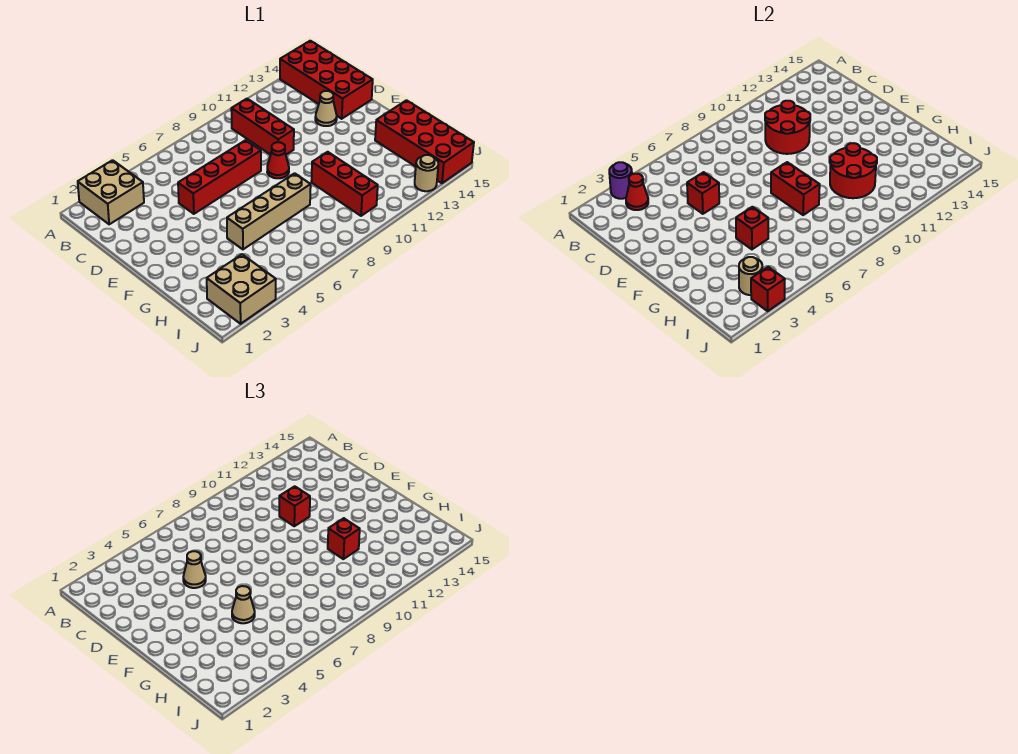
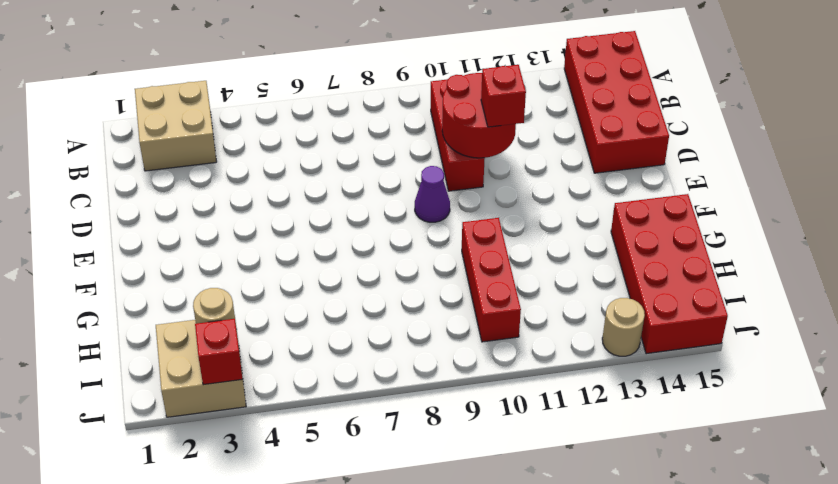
purple cone E9 level 1 -> red cone E9 level 1
none -> red brick D5:D8 level 1
none -> tan cone D13 level 1
none -> tan brick G5:G8 level 1

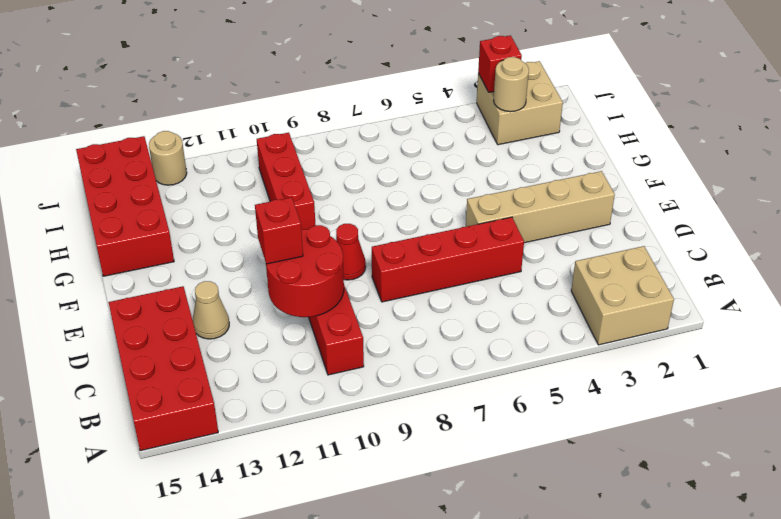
tan brick E2:E5 level 1 -> tan brick G5:G8 level 1
none -> purple round brick A3 level 2
none -> red cone B3 level 2
none -> red brick D5 level 2

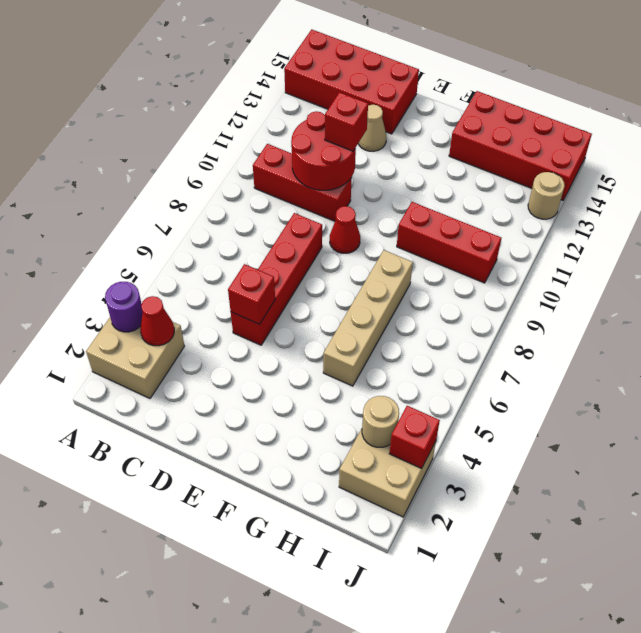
none -> red brick F8:G8 level 2
none -> red brick G5 level 2
none -> red round brick G10:H11 level 2

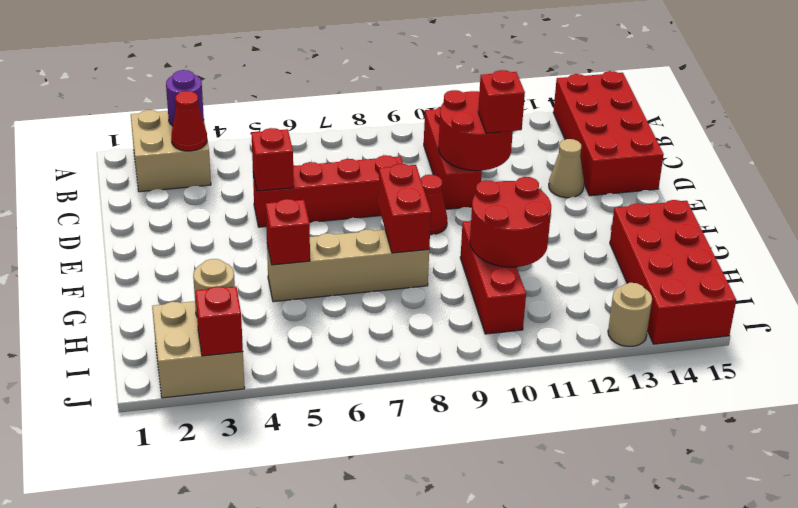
none -> tan cone D5 level 3
none -> tan cone G5 level 3
none -> red brick G11 level 3

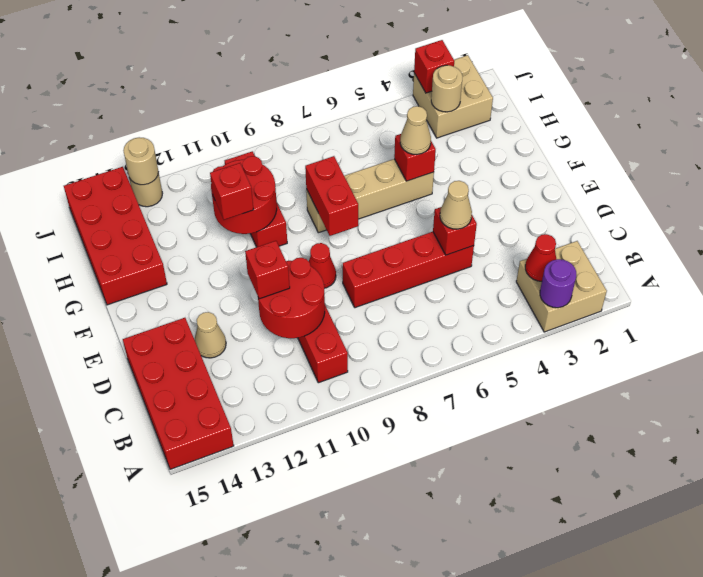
tan round brick J13 level 2 -> none

